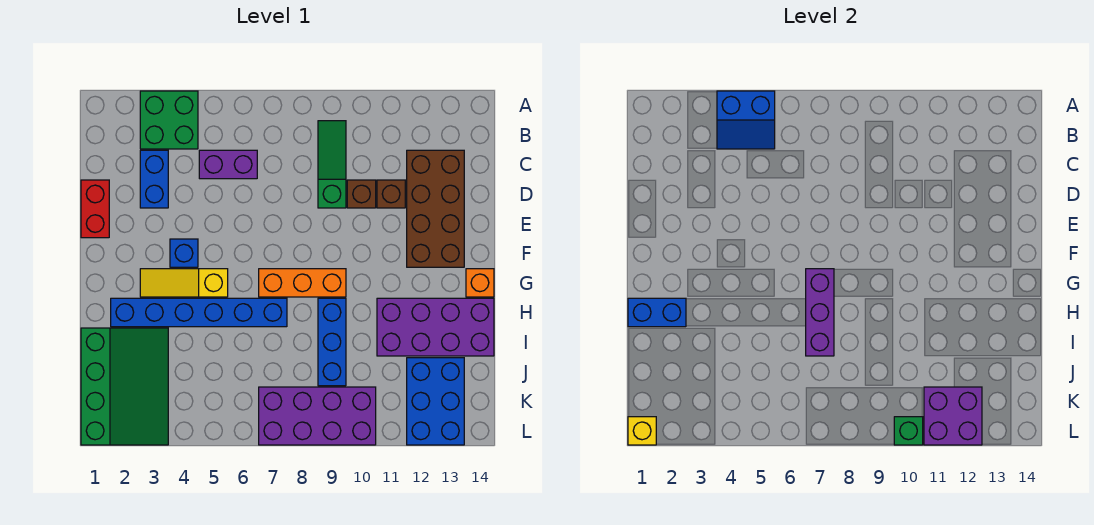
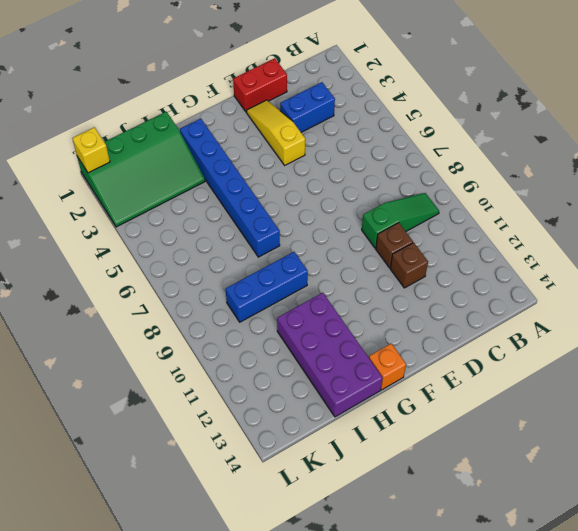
yellow slope E2:E4 level 1 top 4 -> yellow slope G3:G5 level 1 top 5
none -> green brick A3:B4 level 1
none -> purple brick C5:C6 level 1
none -> brown brick C12:F13 level 1

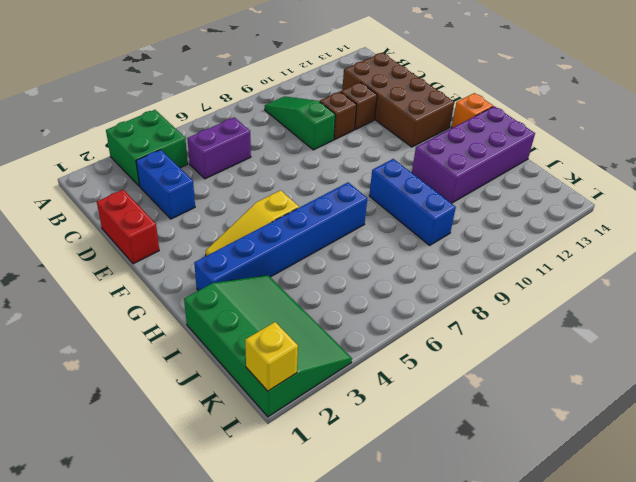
none -> blue brick F4 level 1
none -> orange brick G7:G9 level 1
none -> blue brick J12:L13 level 1

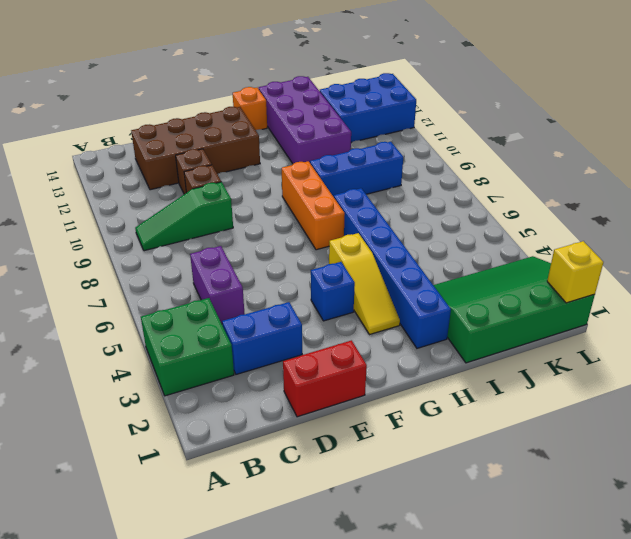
none -> purple brick K7:L10 level 1
none -> blue slope A4:B5 level 2 top A
none -> purple brick G7:I7 level 2

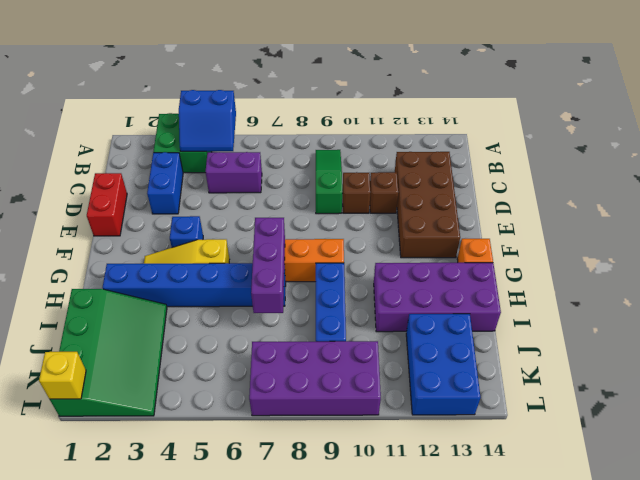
none -> blue brick H1:H2 level 2
none -> purple brick K11:L12 level 2
none -> green brick L10 level 2

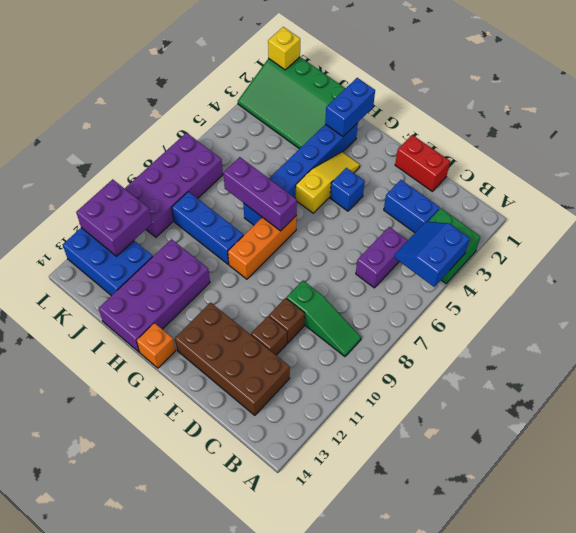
none -> green brick L10 level 2

